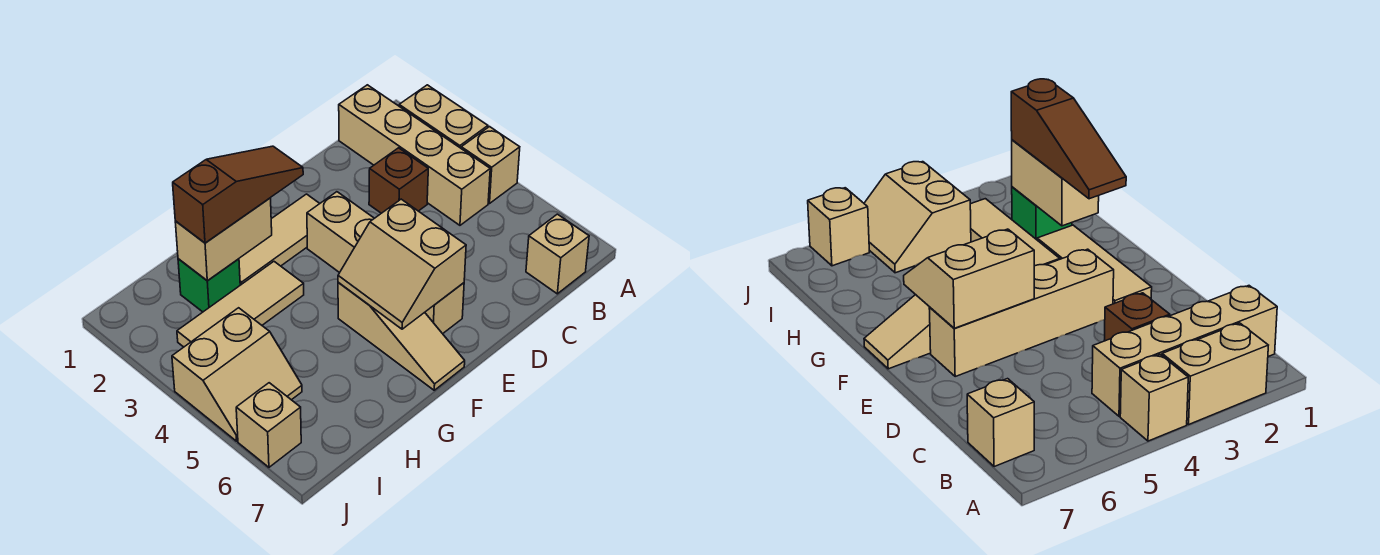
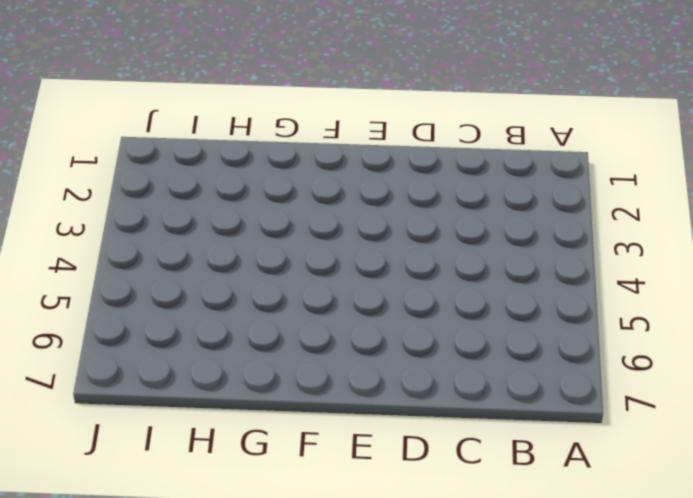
none -> tan brick A2:A3 level 1
none -> tan brick A4 level 1
none -> tan brick B1:B4 level 1

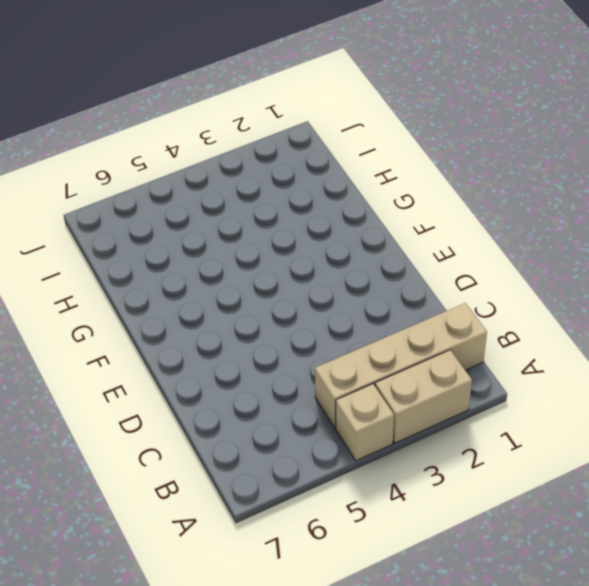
none -> tan brick B7 level 1
none -> brown brick C3 level 1
none -> tan tile E2:G2 level 1

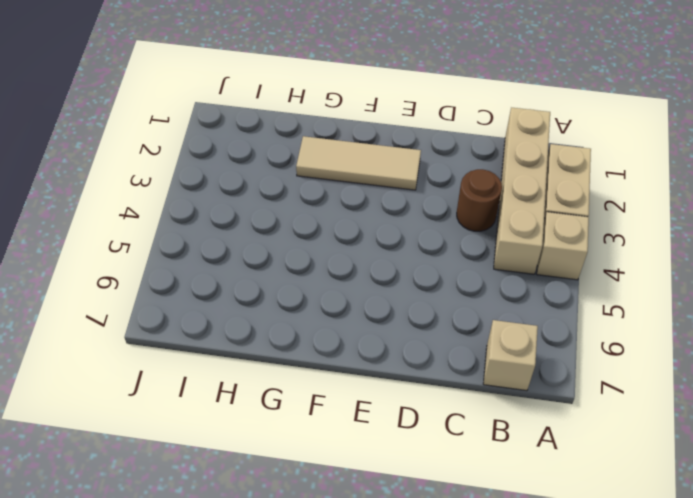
brown round brick C3 level 1 -> brown brick C3 level 1
none -> tan brick E3:E6 level 1
none -> tan slope F5:F7 level 1 top 5
none -> tan tile G3:I3 level 1

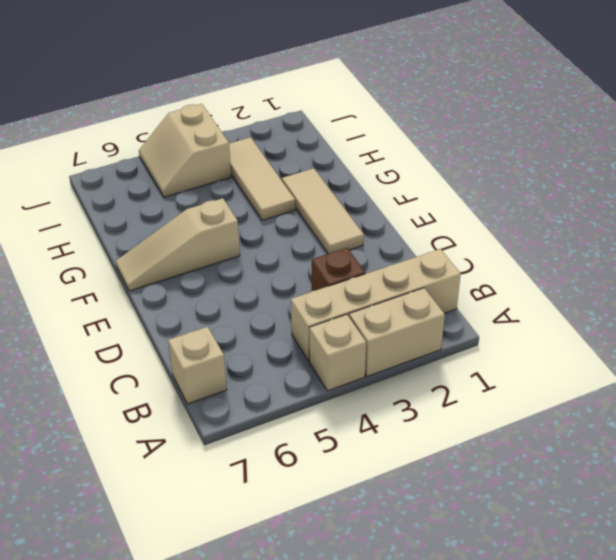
none -> tan brick E3:E6 level 1
none -> green brick H2 level 1
none -> tan brick J6 level 1

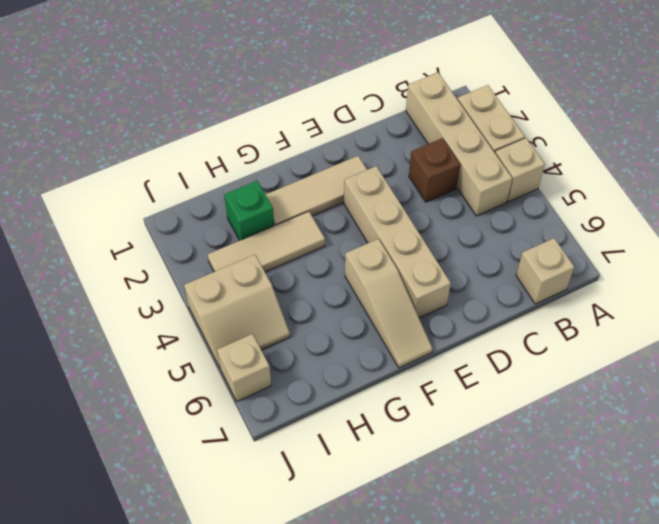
none -> tan slope E5:F6 level 2 top E
none -> tan brick G2:H2 level 2
none -> brown slope F2:H2 level 3 top H

